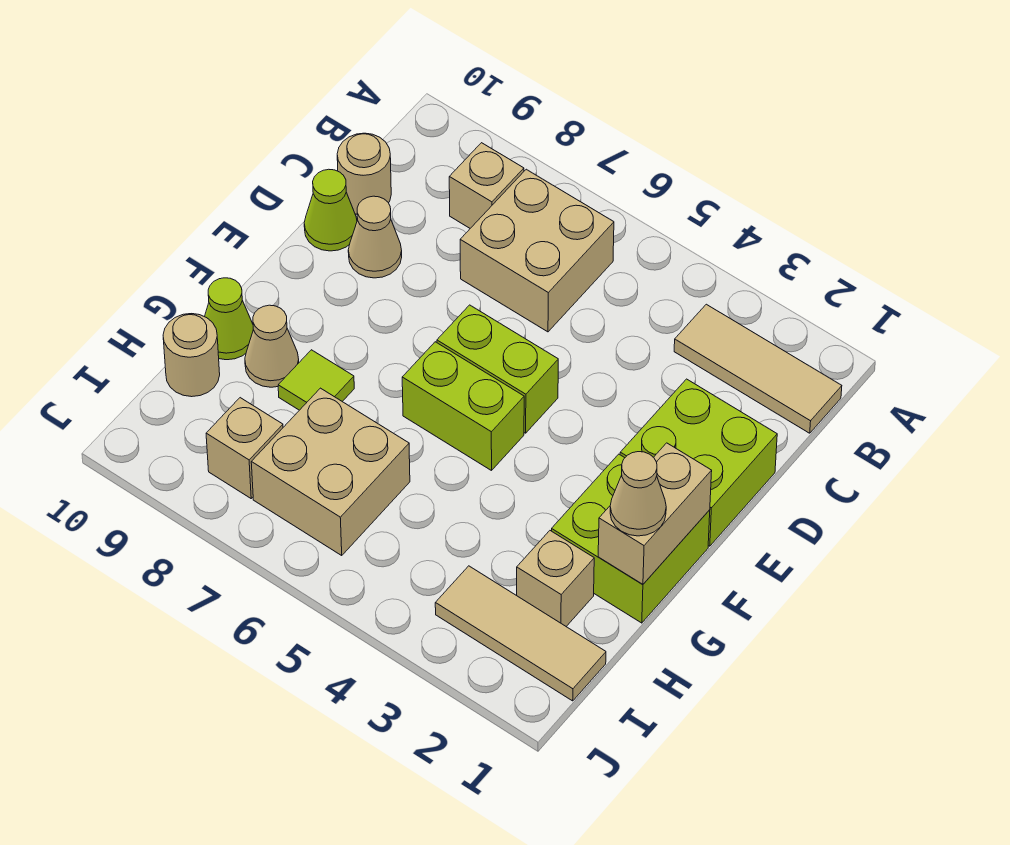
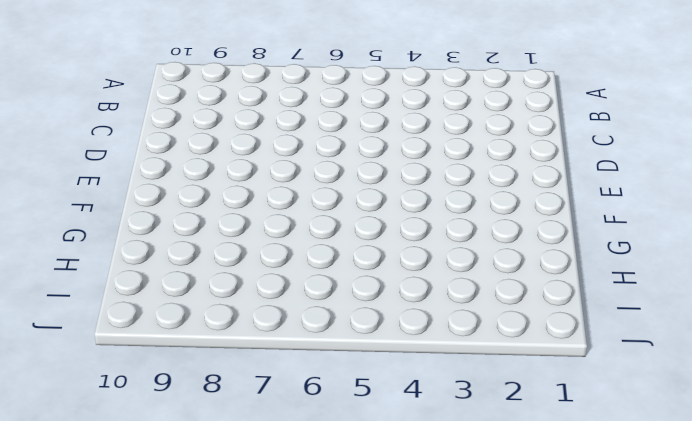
none -> tan tile B1:B3 level 1
none -> tan brick B6:C7 level 1
none -> tan brick B8 level 1

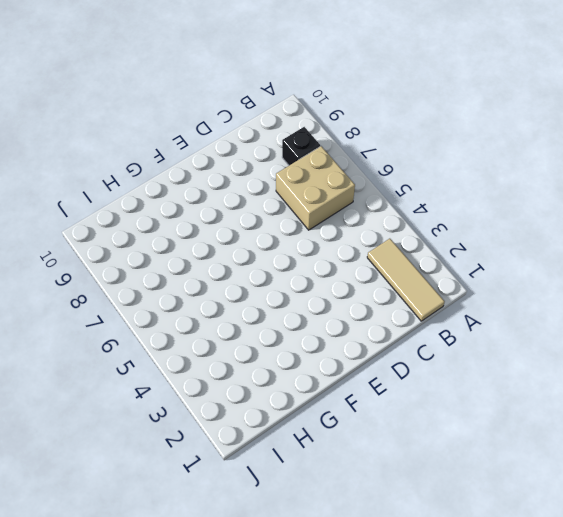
black brick B8 level 1 -> tan brick B8 level 1
none -> tan round brick C10 level 1
none -> lime brick D1:E2 level 1
none -> tan cone D9 level 1

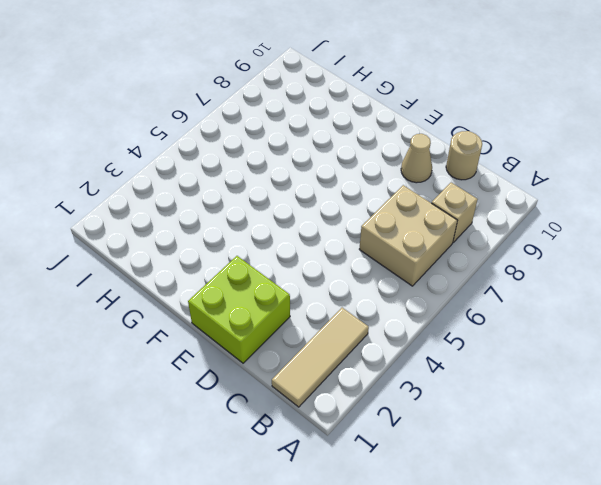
none -> lime cone D10 level 1
none -> lime brick E5:E6 level 1
none -> lime brick F1:G2 level 1

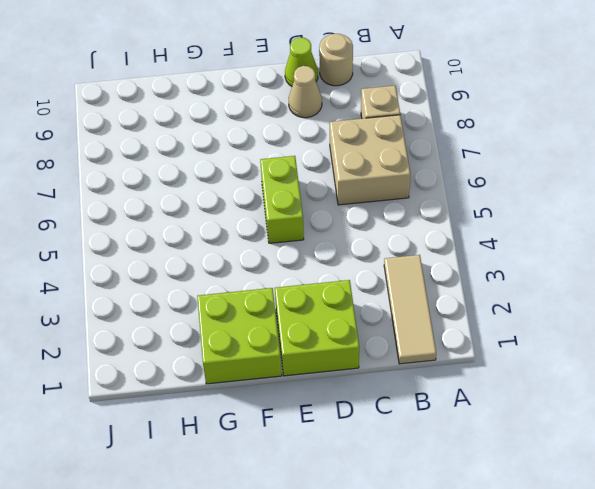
none -> lime brick F5:F6 level 1
none -> lime tile G8 level 1
none -> tan cone G9 level 1

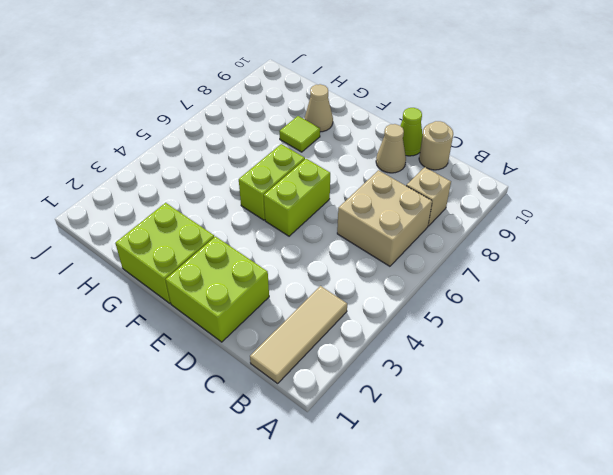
none -> lime cone G10 level 1
none -> tan brick H2 level 1
none -> tan brick H6:I7 level 1

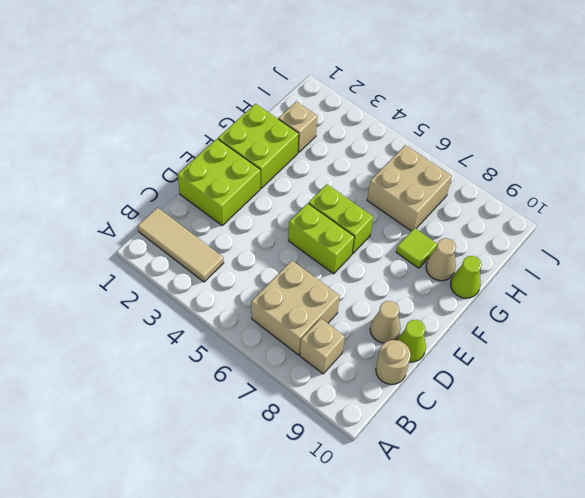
none -> tan round brick H10 level 1
none -> tan tile I1:I3 level 1
none -> tan brick I8 level 1

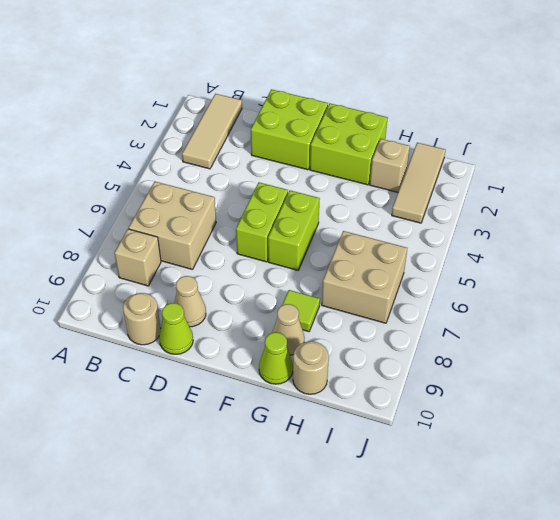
none -> tan brick I8 level 1
none -> tan brick F1:G1 level 2
none -> tan cone G1 level 3

